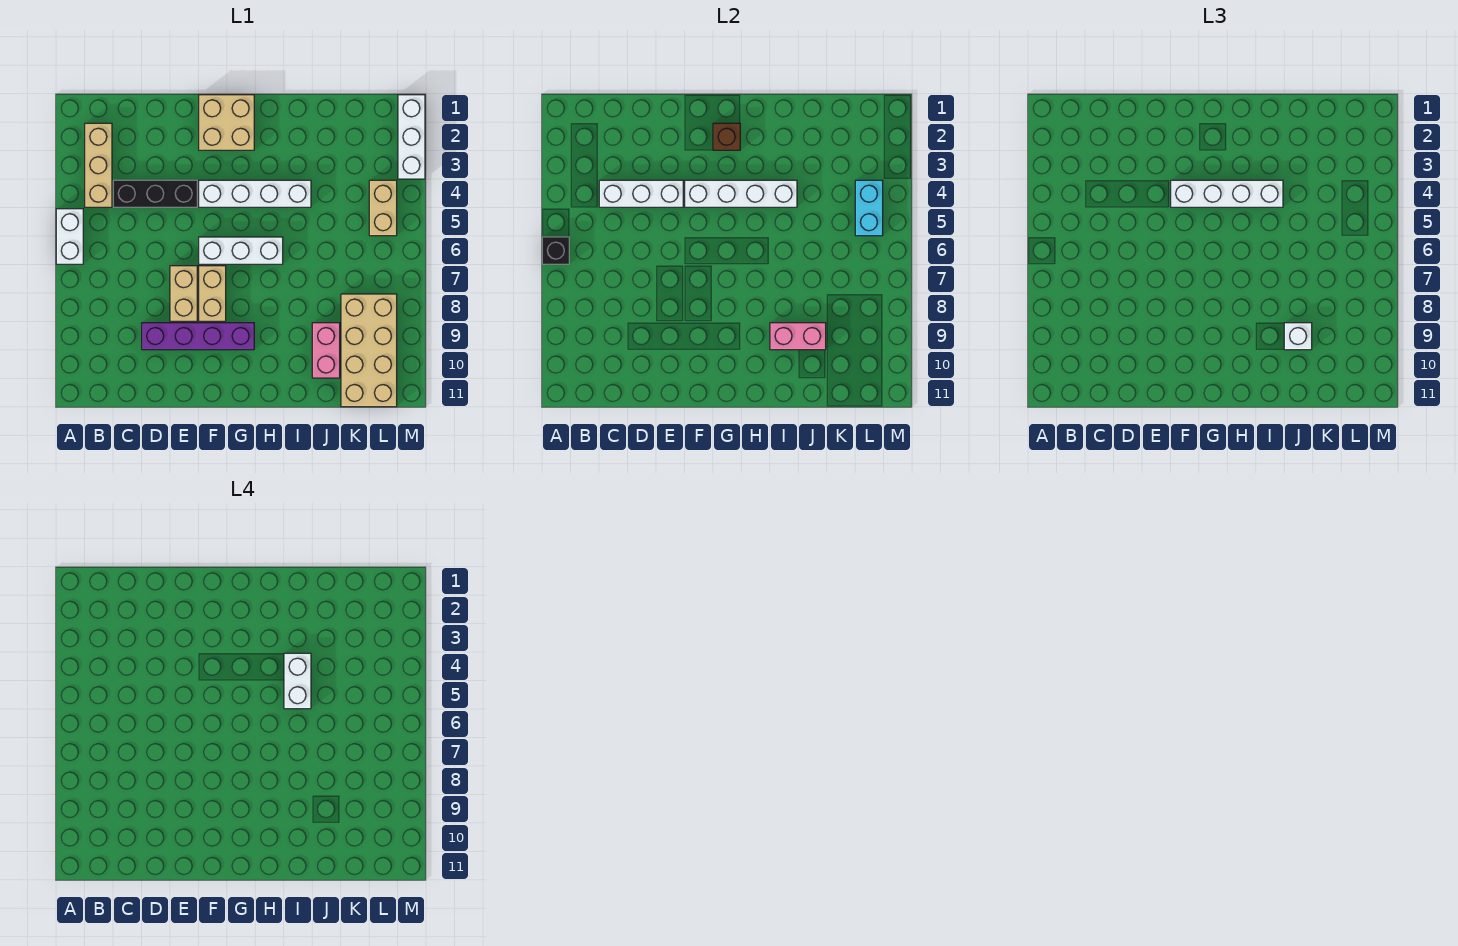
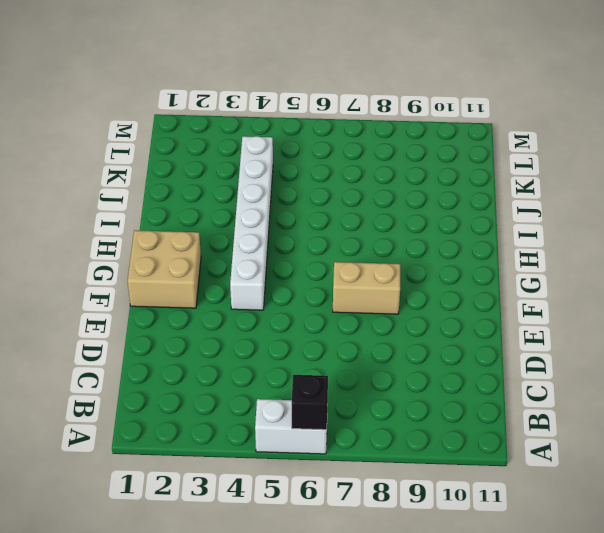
white brick F4:K4 level 1 -> white brick F4:I4 level 1
none -> tan brick B2:B4 level 1
none -> black brick C4:E4 level 1
none -> purple brick D9:G9 level 1

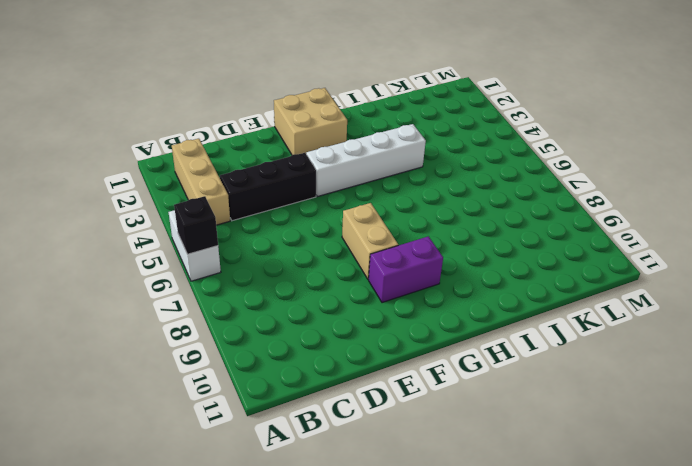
purple brick F9:G9 level 1 -> purple brick D9:G9 level 1
none -> tan brick E7:E8 level 1
none -> white brick F6:H6 level 1
none -> pink brick J9:J10 level 1

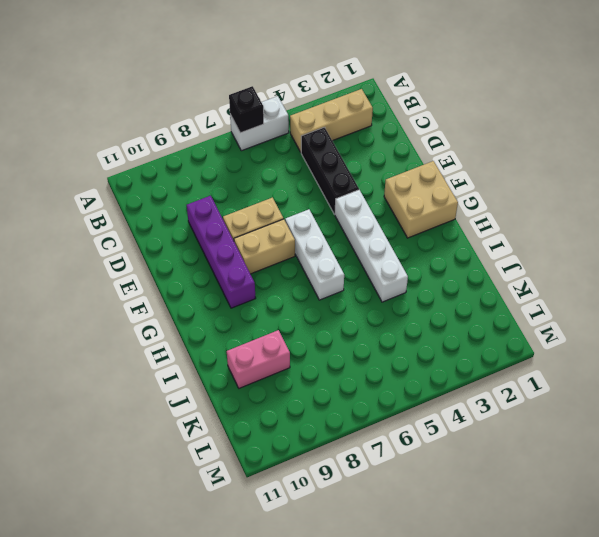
none -> tan brick K8:L11 level 1
none -> tan brick L4:L5 level 1
none -> white brick M1:M3 level 1

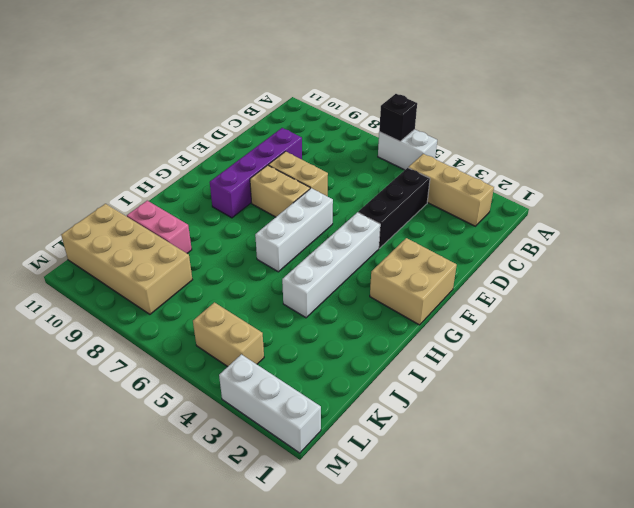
none -> white brick C4:E4 level 2
none -> white brick F4:I4 level 2
none -> brown brick G2 level 2

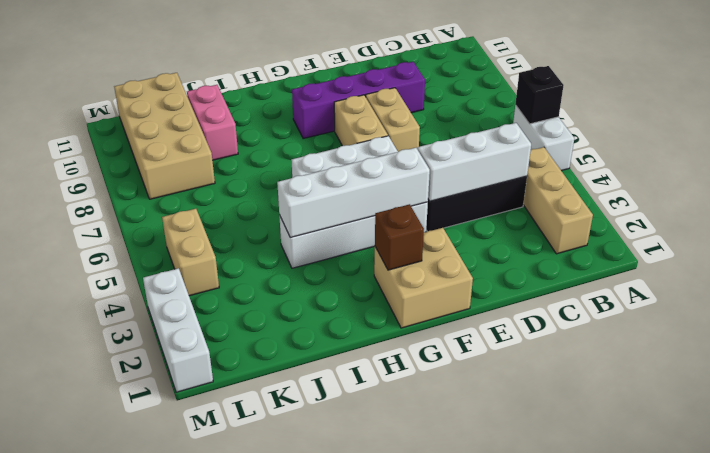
none -> pink brick I9:J9 level 2
none -> cyan brick L4:L5 level 2
none -> white brick F4:I4 level 3

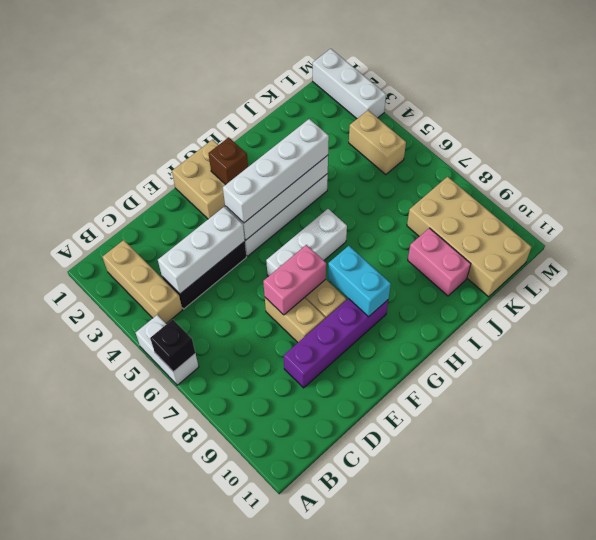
pink brick E7:F7 level 2 -> pink brick I9:J9 level 2
cyan brick G8:G9 level 2 -> cyan brick L4:L5 level 2
none -> white brick J9 level 3
none -> white brick I4:I5 level 4

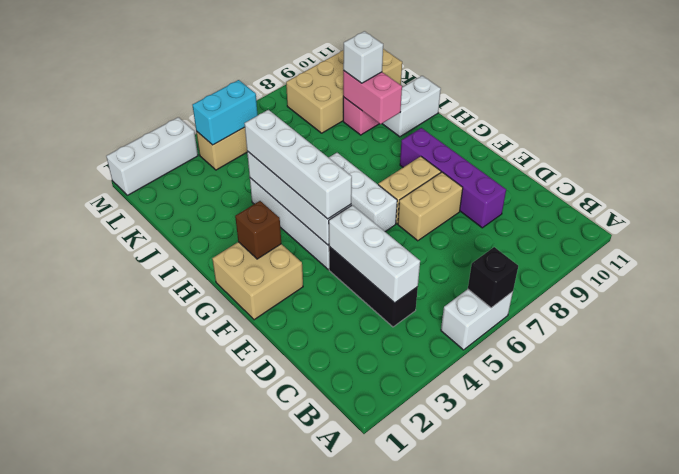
white brick I10:I11 level 1 -> white brick I4:I5 level 4
none -> tan brick B2:B4 level 1

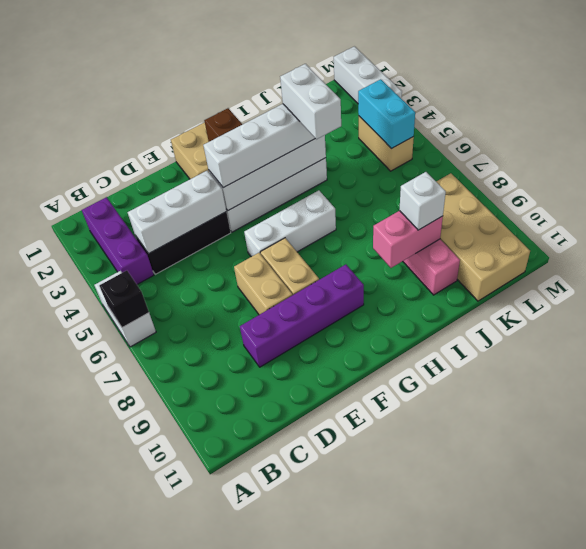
purple brick B2:B4 level 1 -> tan brick B2:B4 level 1

